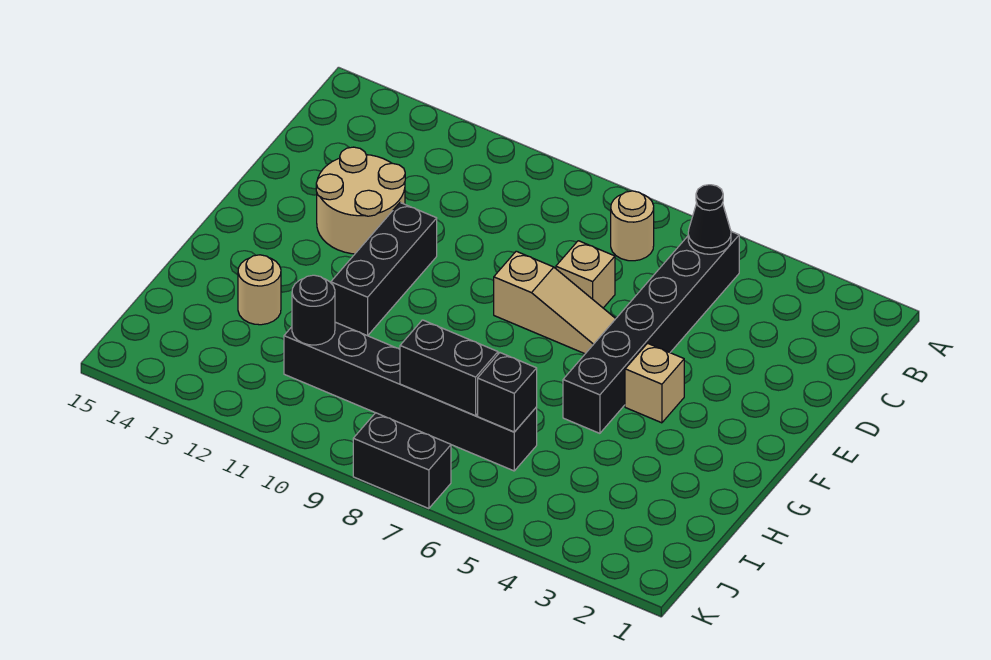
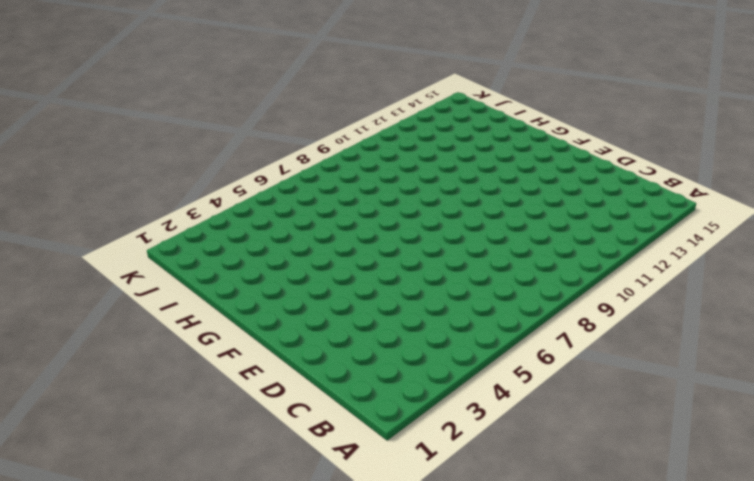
none -> black brick B5:G5 level 1
none -> tan round brick B7 level 1
none -> tan brick D7 level 1

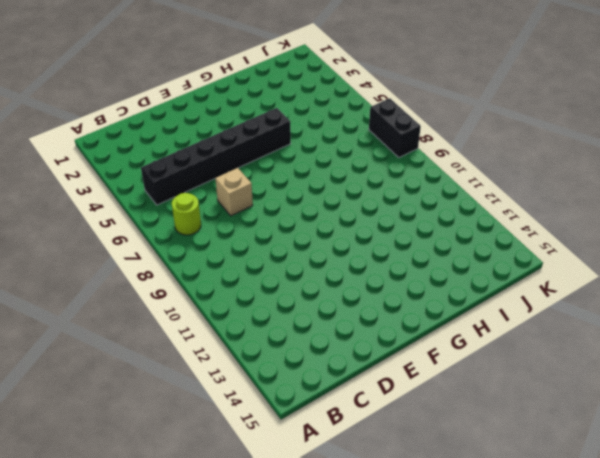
lime round brick B7 level 1 -> tan round brick B7 level 1
none -> tan round brick D12:E13 level 1
none -> tan slope E6:E8 level 1 top 8
none -> black brick E11:G11 level 1

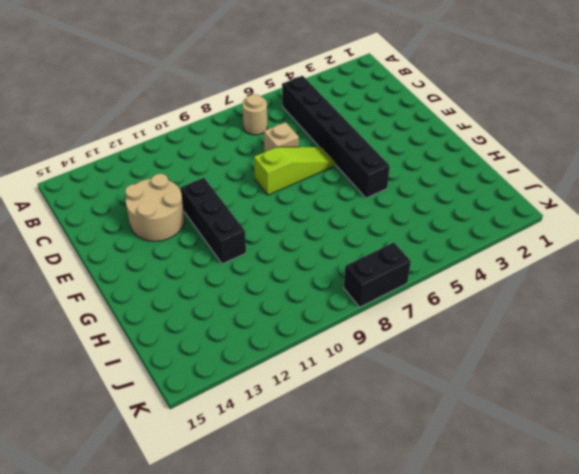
lime slope E6:E8 level 1 top 8 -> tan slope E6:E8 level 1 top 8
none -> tan brick F4 level 1
none -> tan round brick H13 level 1
none -> black brick I6:I11 level 1

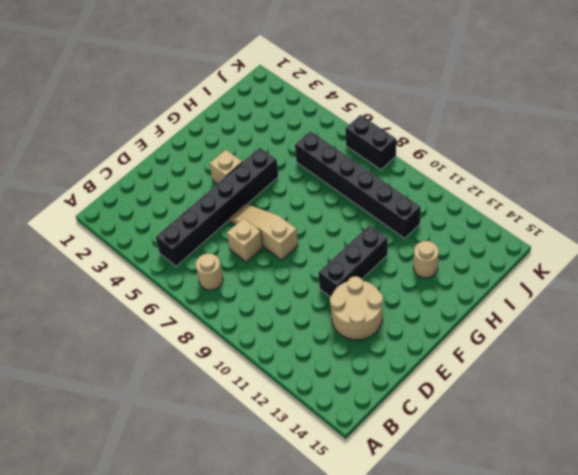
none -> black cone B5 level 2
none -> black brick I6 level 2
none -> black brick I7:I8 level 2

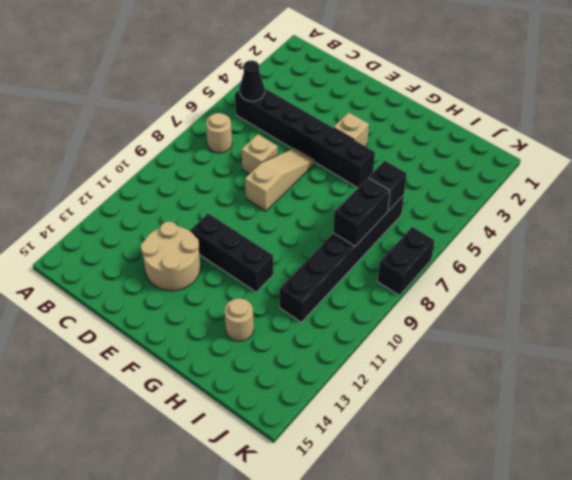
none -> black round brick I11 level 2

